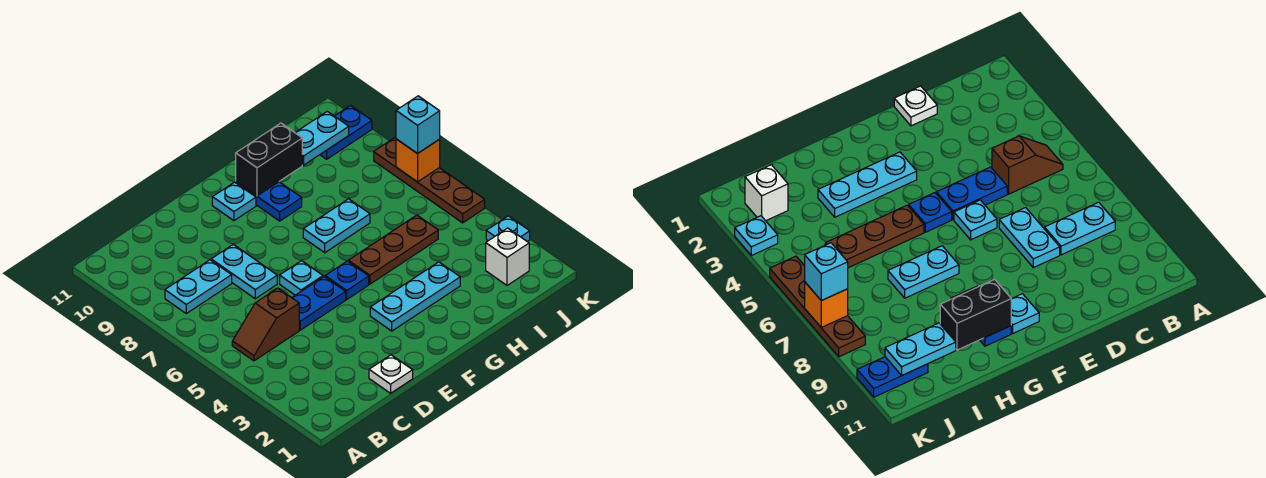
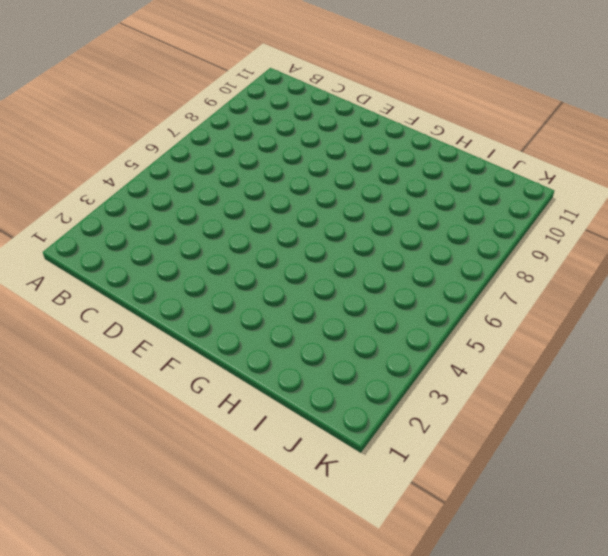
none -> brown slope B5:C5 level 1 top C
none -> cyan plate B8:C8 level 1
none -> white plate D1 level 1

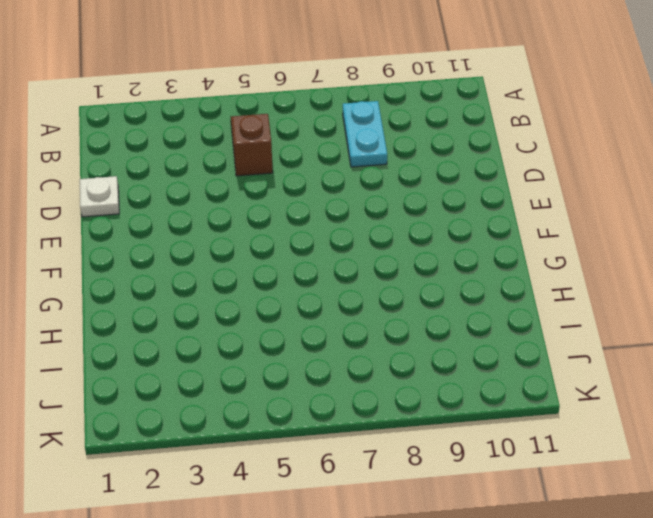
none -> blue plate D5:E5 level 1
none -> cyan plate D7:D8 level 1
none -> cyan plate E6 level 1

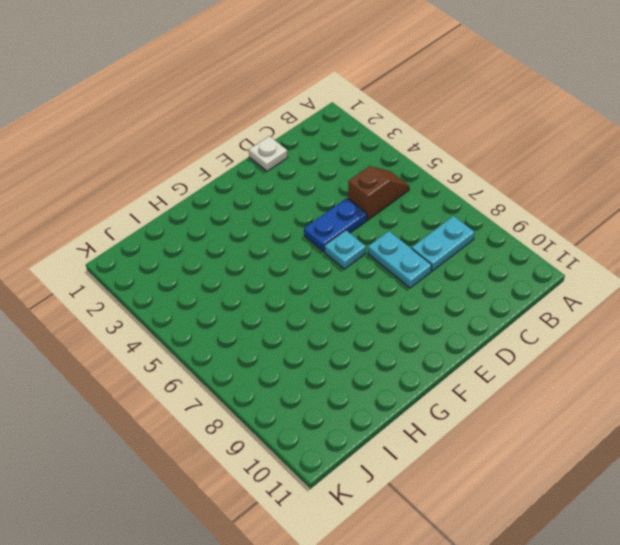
none -> cyan plate F3:H3 level 1
none -> blue plate F5 level 1
none -> cyan plate F10 level 1

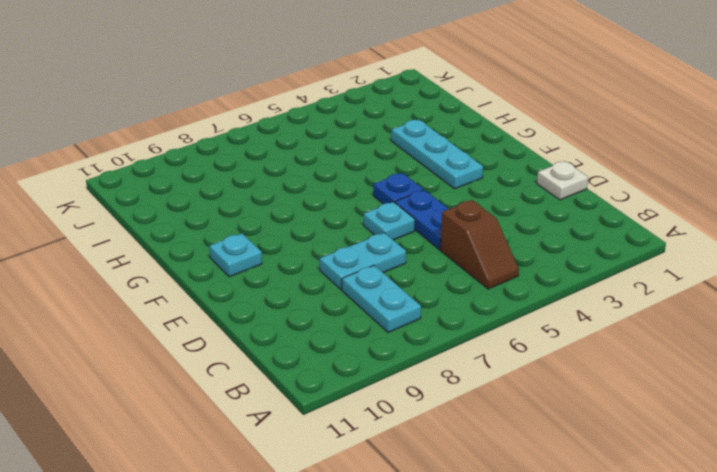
none -> brown plate G5:I5 level 1
none -> cyan plate G7:H7 level 1
none -> blue plate G9:G10 level 1

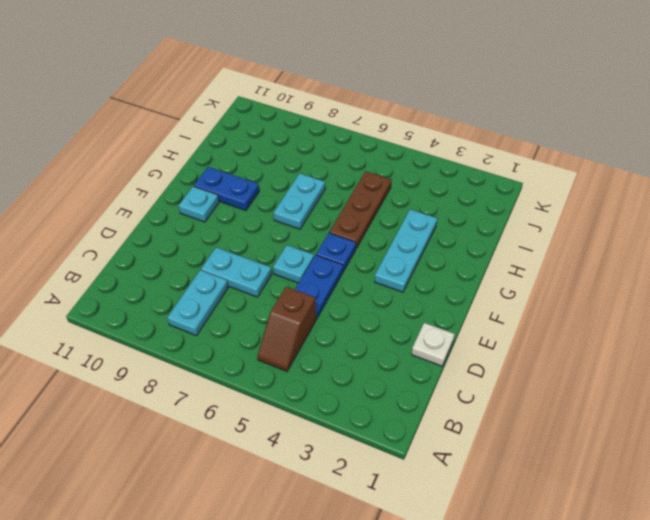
none -> white brick J2 level 1
none -> blue plate J10:K10 level 1
none -> cyan plate K3 level 1

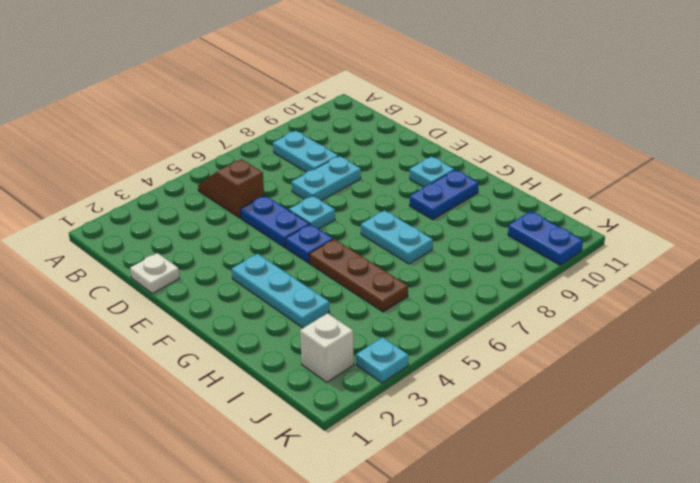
none -> brown plate K5:K8 level 1
none -> black brick G10:H10 level 2
none -> cyan plate I10:J10 level 2

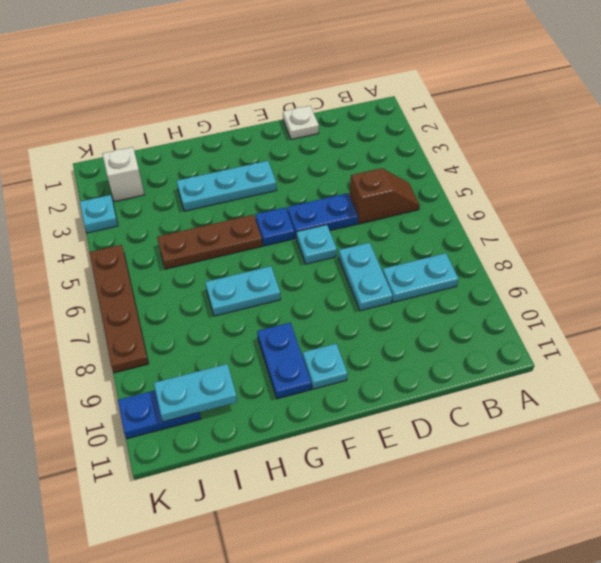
none -> black brick G10:H10 level 2
none -> orange brick K7 level 2
none -> cyan brick K7 level 3

